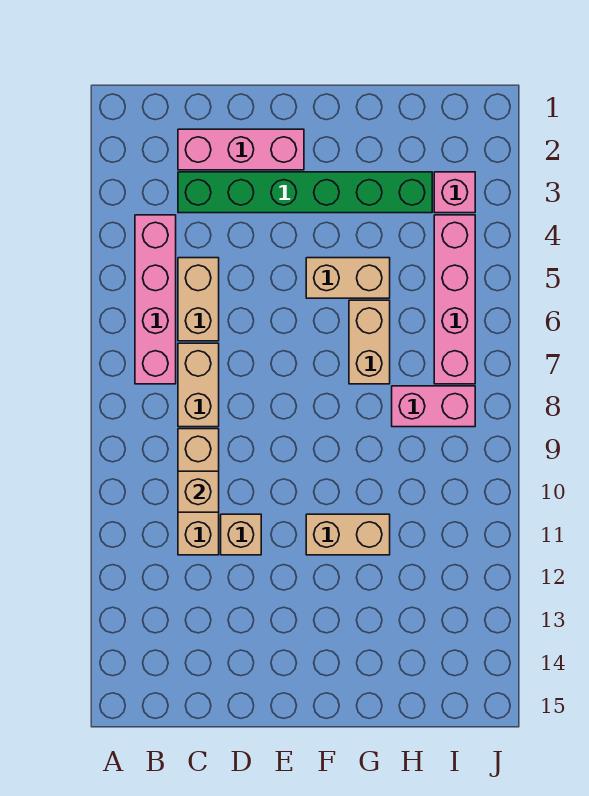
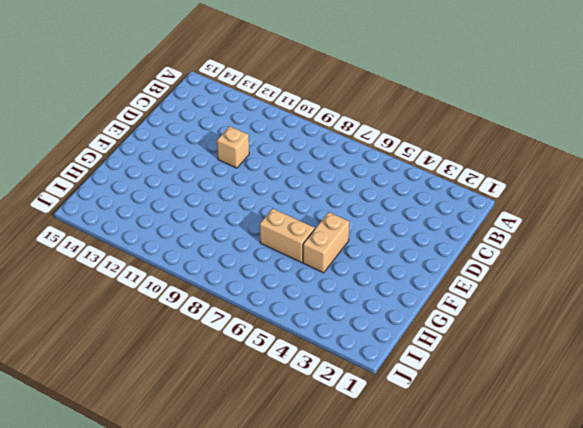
none -> pink brick B4:B7 level 1
none -> pink brick C2:E2 level 1
none -> green brick C3:H3 level 1

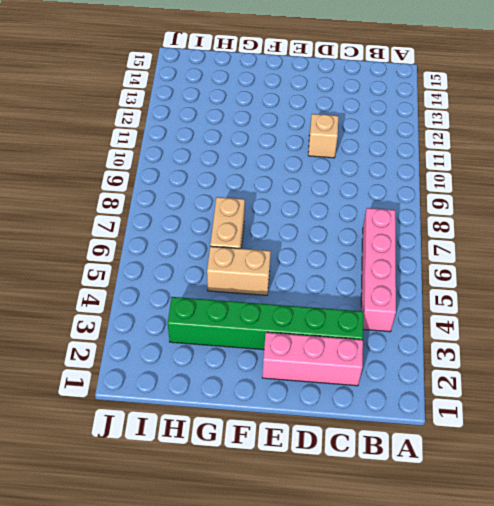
none -> tan brick C5:C6 level 1
none -> tan brick C7:C8 level 1
none -> tan brick C9:C11 level 1

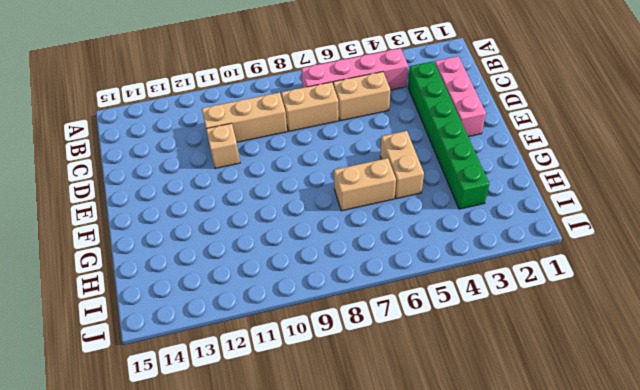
none -> tan brick F11:G11 level 1
none -> pink brick H8:I8 level 1
none -> pink brick I3 level 1

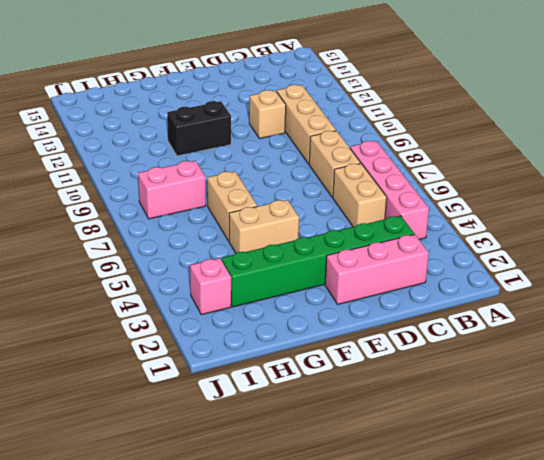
black brick F11:G11 level 1 -> tan brick F11:G11 level 1
none -> pink brick I4:I7 level 1
none -> tan brick C10 level 2

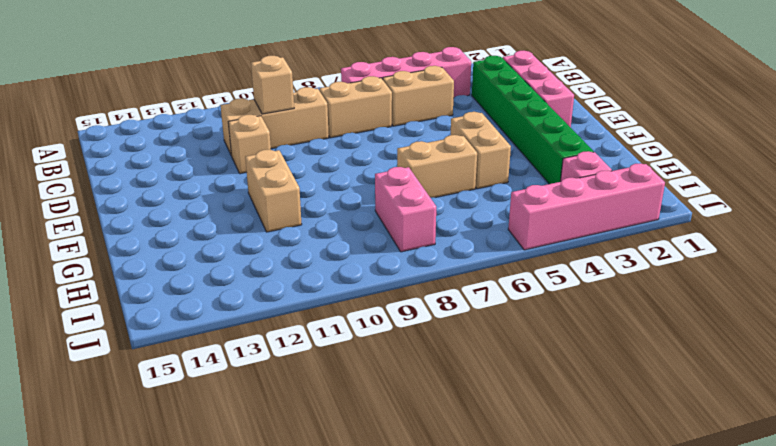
pink brick J2:J5 level 1 -> pink brick I4:I7 level 1

